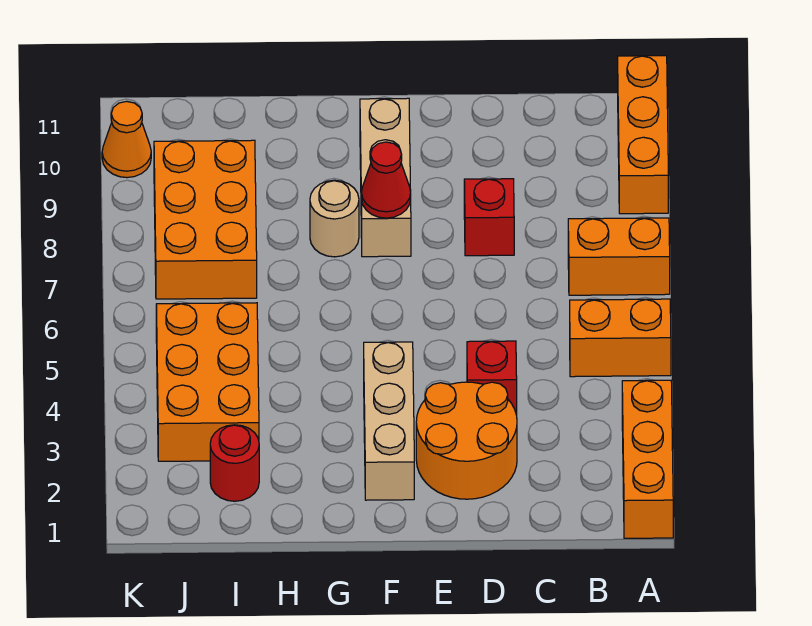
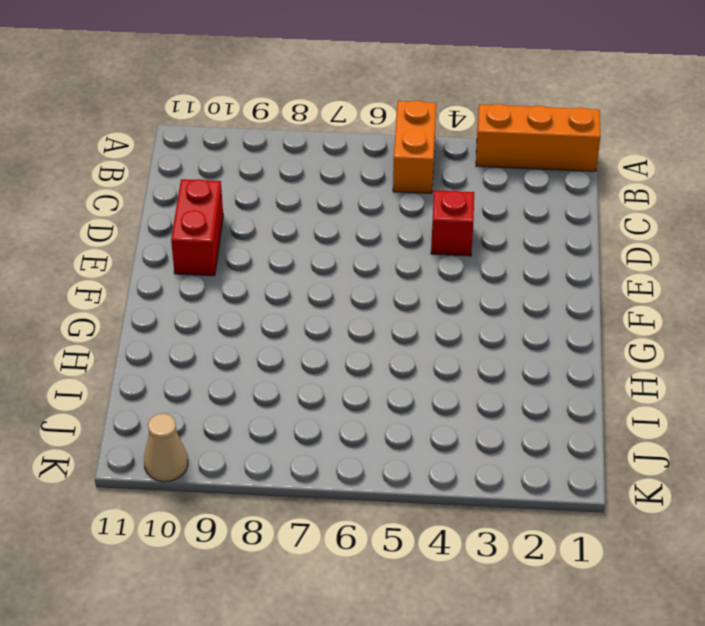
red brick D10:E10 level 1 -> none
tan cone K10 level 1 -> orange cone K10 level 1
none -> orange brick A7:B7 level 1
none -> orange brick A9:A11 level 1
none -> orange round brick D2:E3 level 1

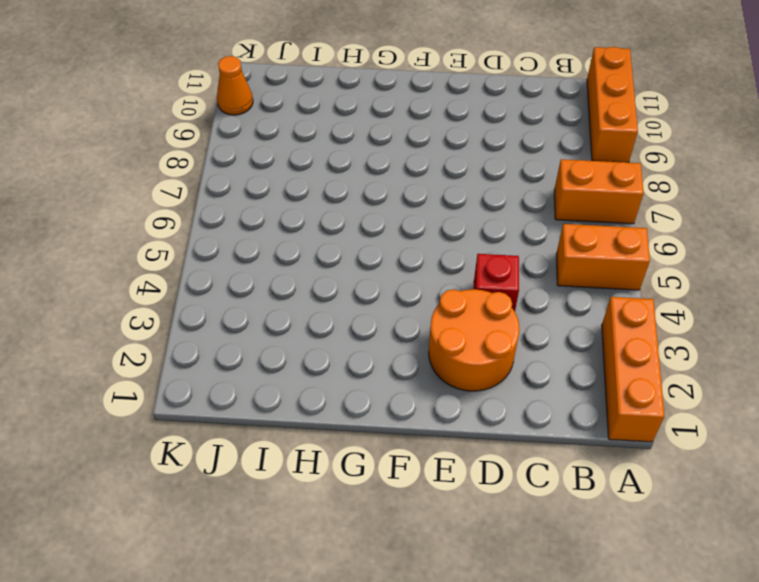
none -> red brick D8 level 1
none -> tan brick F2:F4 level 1
none -> tan brick F8:F10 level 1

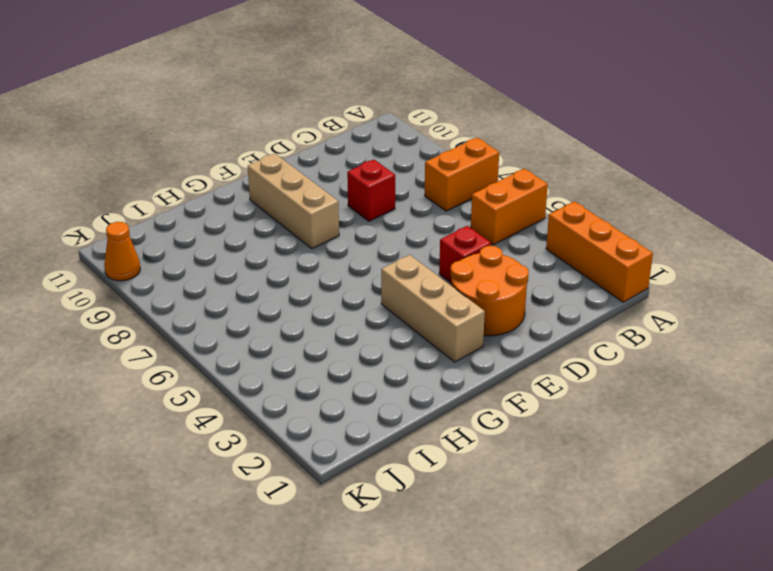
none -> orange brick A9:A11 level 1
none -> tan round brick G8 level 1
none -> red round brick I2 level 1

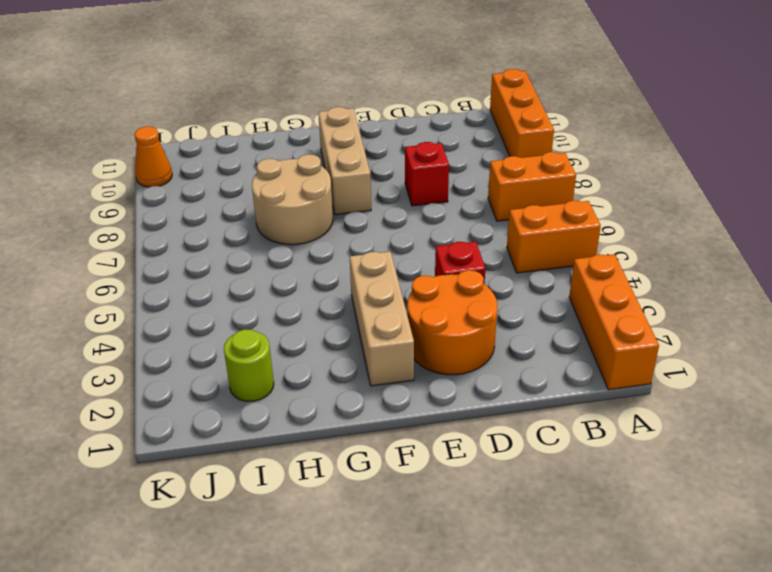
tan round brick G7:H8 level 1 -> tan round brick G8 level 1
lime round brick I2 level 1 -> red round brick I2 level 1
none -> orange brick I3:J5 level 1
none -> orange brick I7:J9 level 1
none -> red cone F8 level 2

